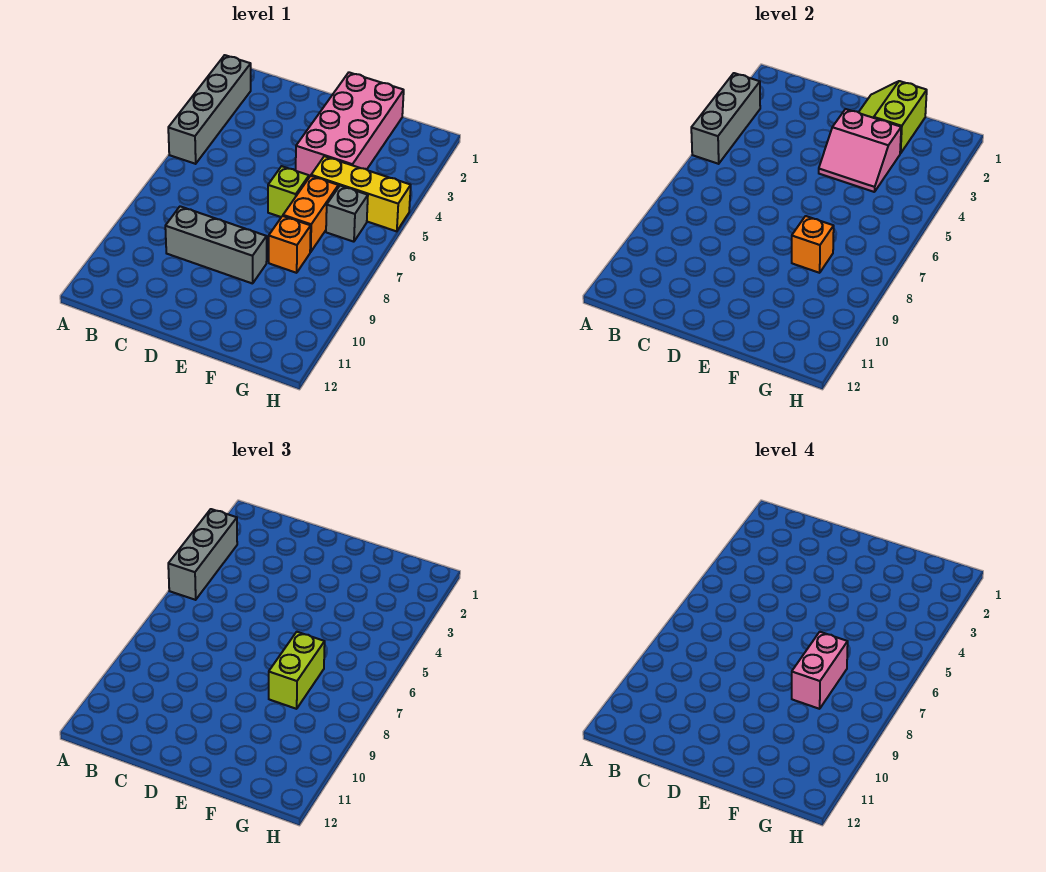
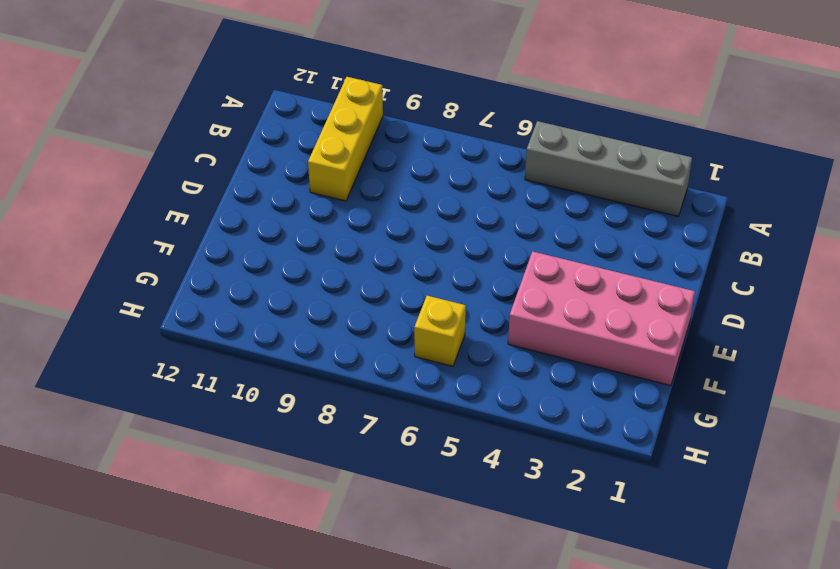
yellow brick A10:C10 level 1 -> yellow brick F5:H5 level 1
yellow brick G6 level 1 -> grey brick G6 level 1
none -> grey brick C9:E9 level 1
none -> lime brick E6 level 1
none -> orange brick F6:F7 level 1

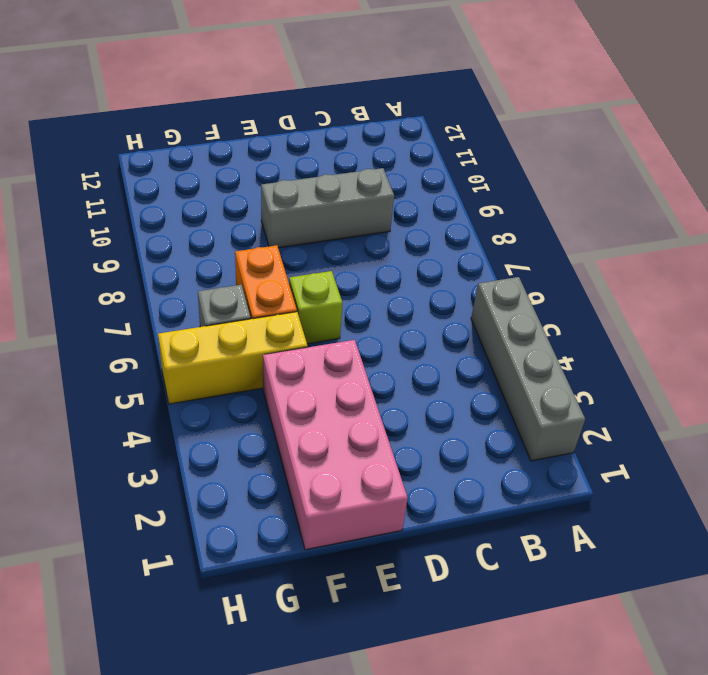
none -> orange brick F8 level 1
none -> grey brick A3:A5 level 2
none -> lime slope E1:F2 level 2 top F

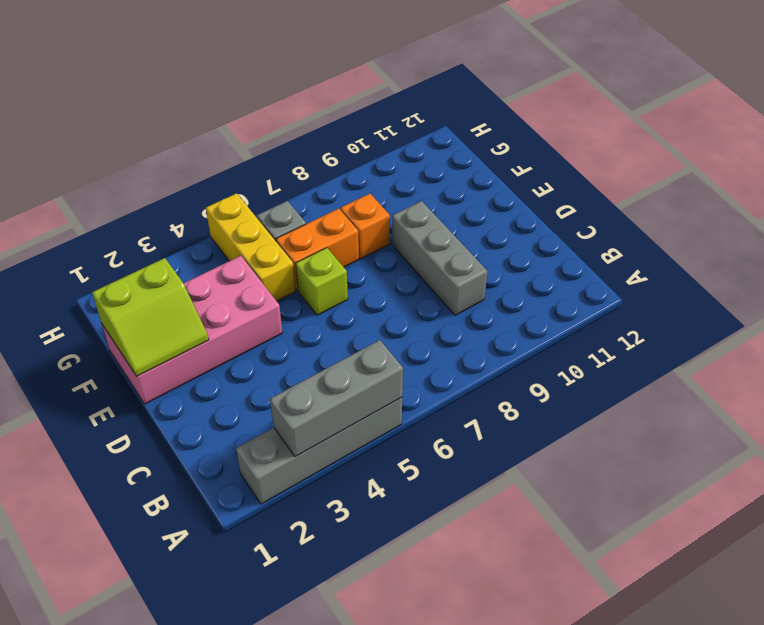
none -> pink slope E3:F4 level 2 top 3
none -> orange brick F8 level 2
none -> grey brick A3:A5 level 3

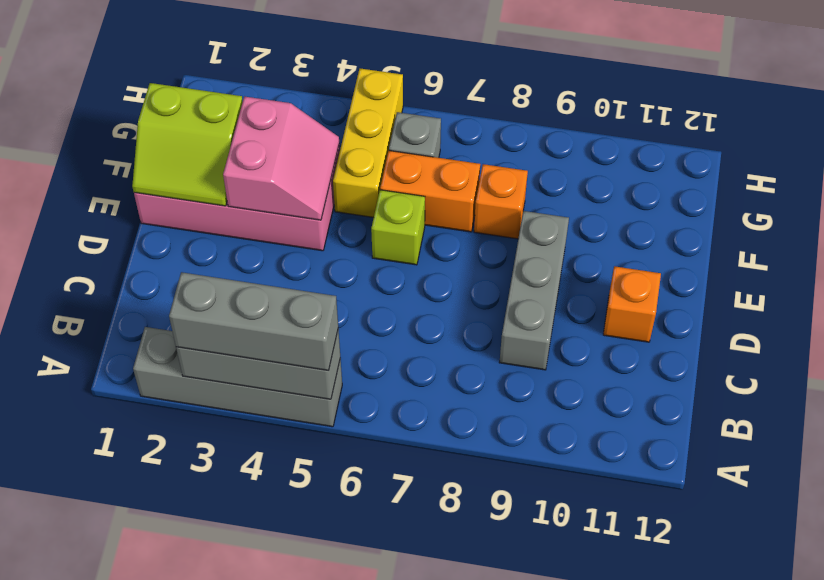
orange brick D11 level 1 -> orange brick F8 level 2
none -> lime brick F7:F8 level 3
none -> pink brick F7:F8 level 4

